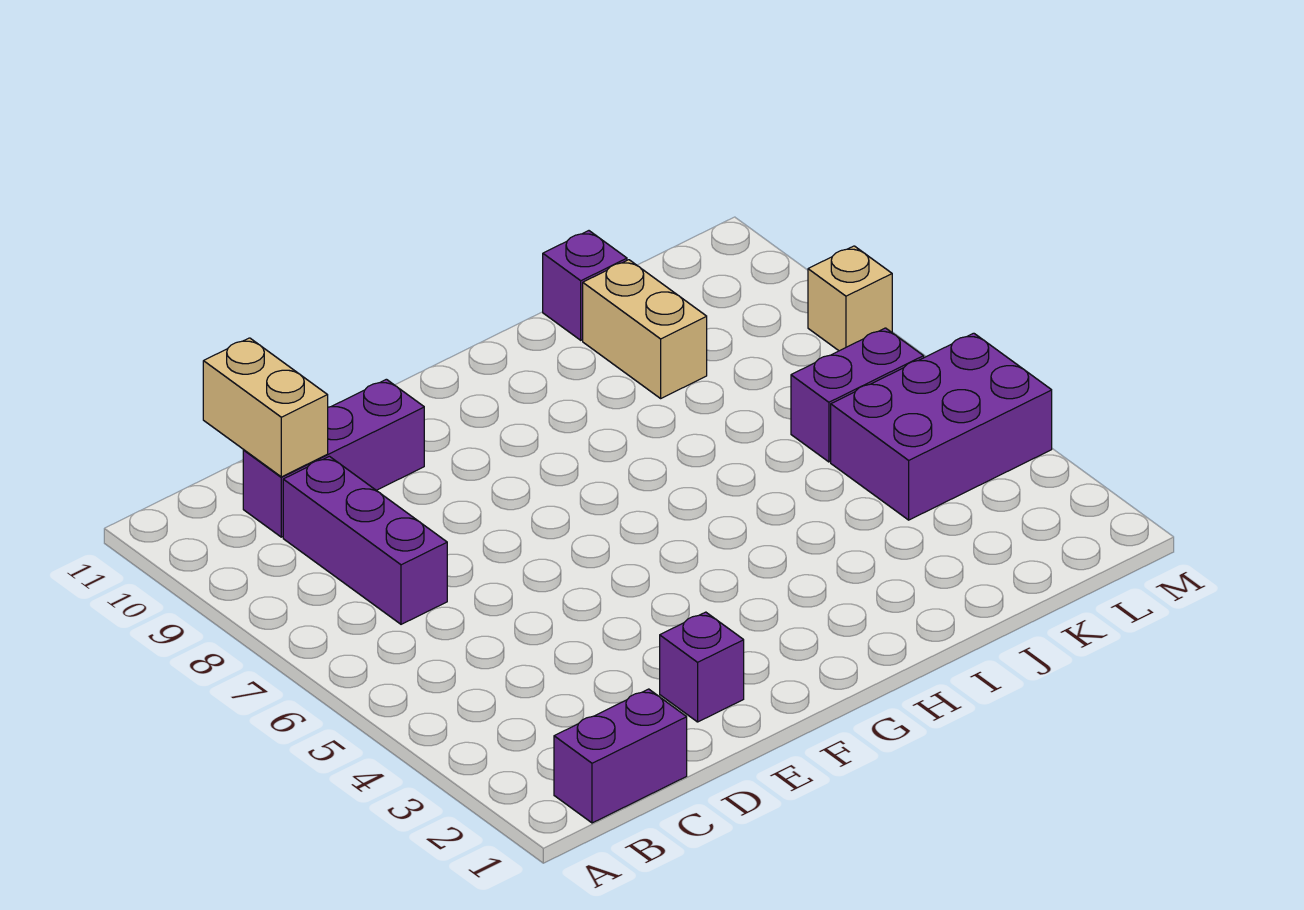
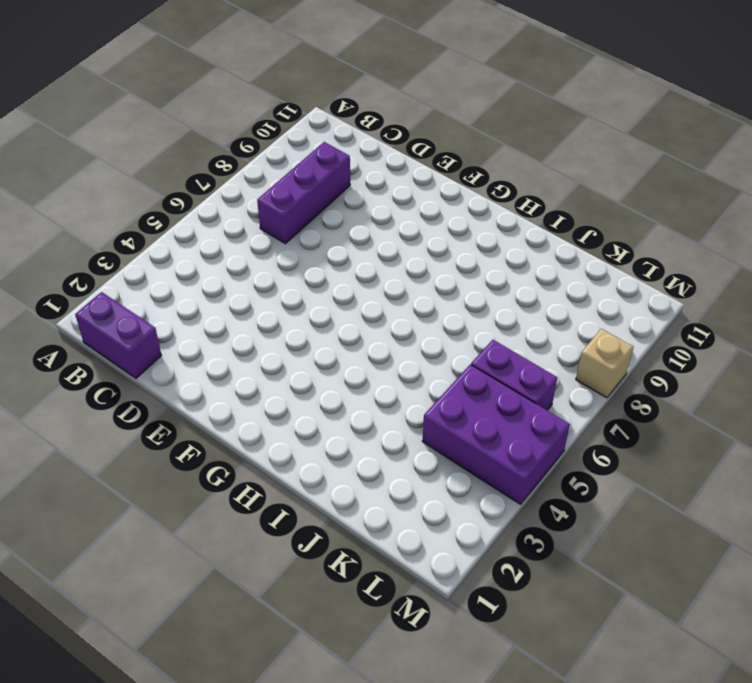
none -> purple brick C10:E10 level 1
none -> purple brick E2 level 1

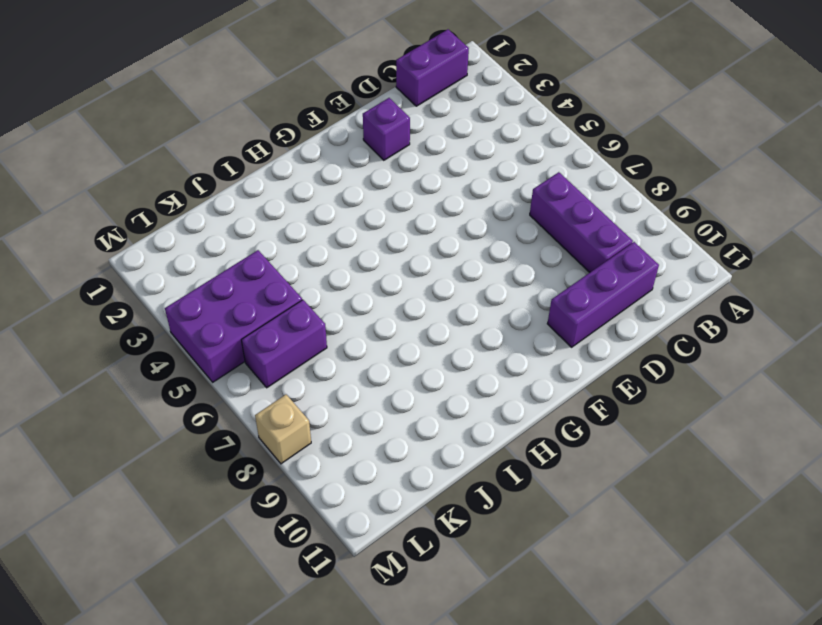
none -> tan brick J9:J10 level 1
none -> purple brick J11 level 1

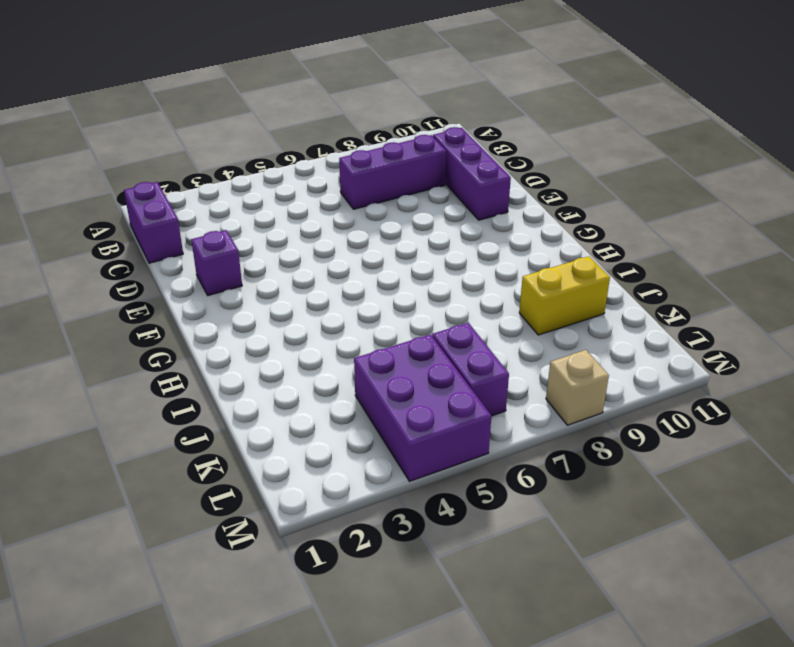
yellow brick J9:J10 level 1 -> tan brick J9:J10 level 1
none -> purple brick J11 level 1
none -> tan brick C10:C11 level 2

